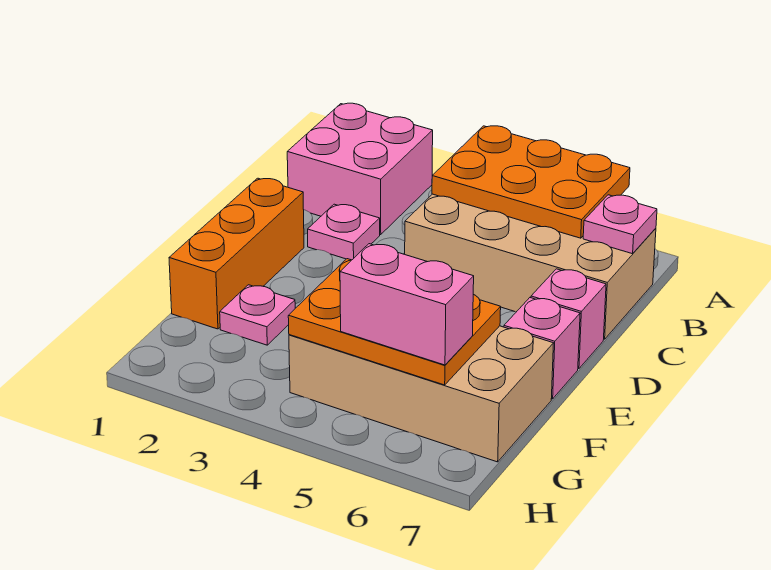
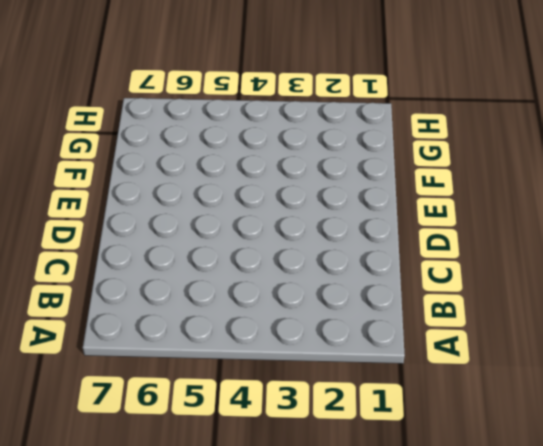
none -> pink brick A1:B2 level 1
none -> tan brick B4:C7 level 1
none -> pink plate C2 level 1

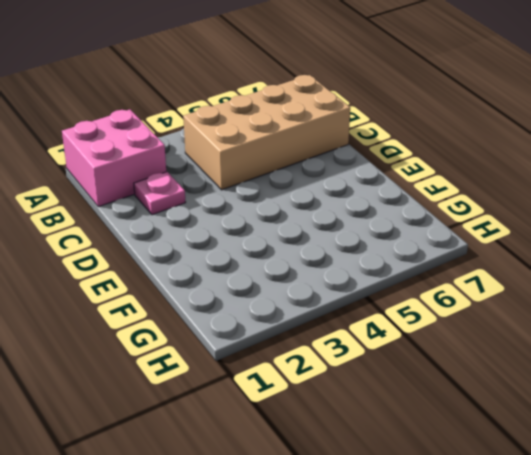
none -> orange brick D1:F1 level 1
none -> pink brick D7 level 1
none -> pink brick E7 level 1

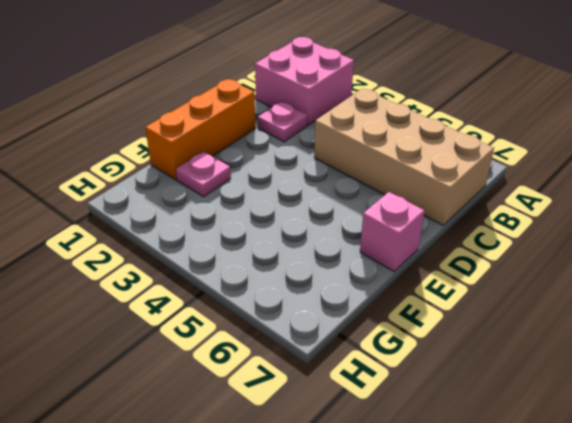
none -> pink brick D7 level 1
none -> tan brick F4:G7 level 1
none -> orange plate A4:B6 level 2

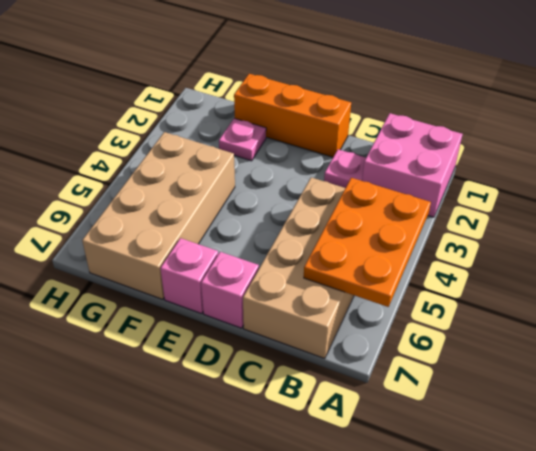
none -> pink plate B7 level 2
none -> orange plate F4:G6 level 2
none -> pink brick G5:G6 level 3

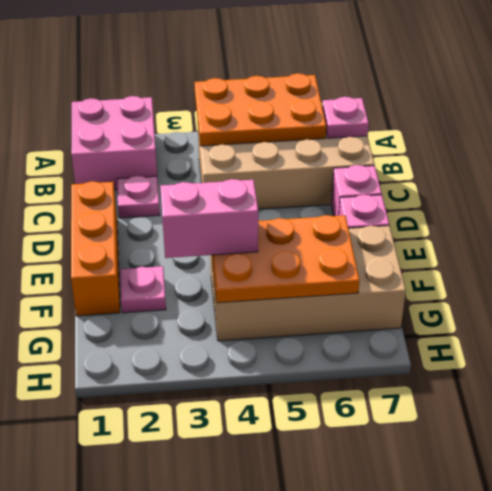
pink brick F3:F4 level 3 -> pink brick G5:G6 level 3

